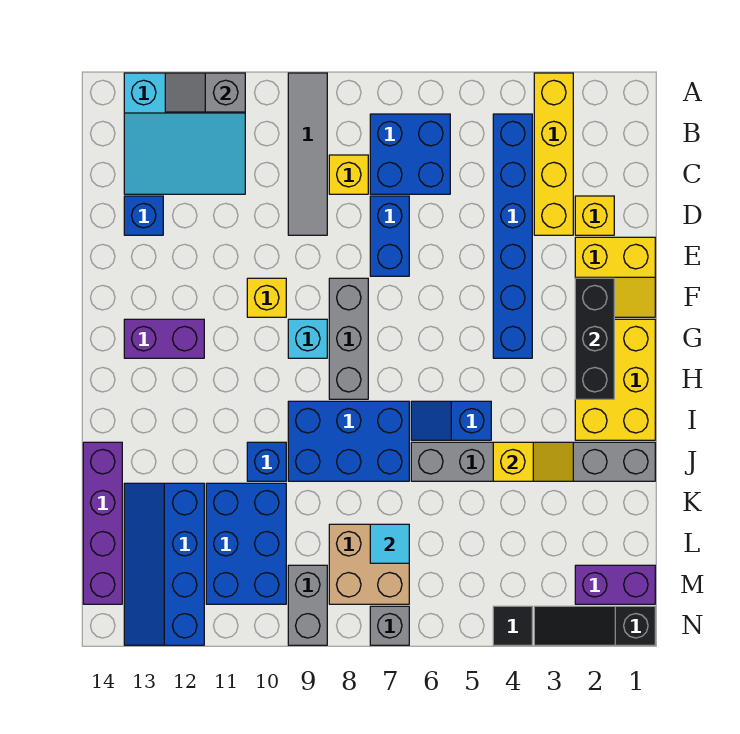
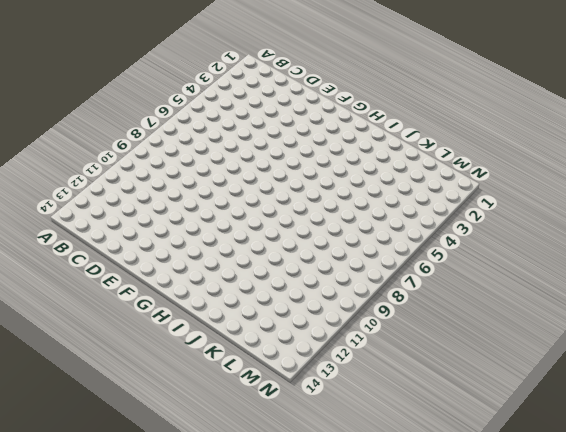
none -> yellow brick A3:D3 level 1
none -> grey tile A9:D9 level 1
none -> cyan slope A11:C13 level 1 top A
none -> blue brick B4:G4 level 1

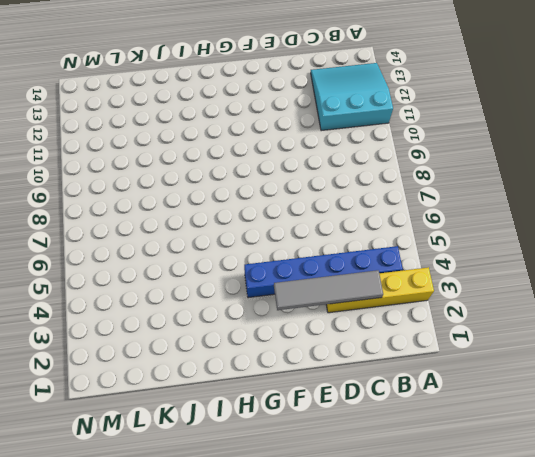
cyan slope A11:C13 level 1 top 11 -> cyan slope A11:C13 level 1 top A
grey tile C3:F3 level 2 -> grey tile A9:D9 level 1
none -> blue brick B6:C7 level 1
none -> yellow brick C8 level 1
none -> yellow brick D2 level 1
none -> blue brick D7:E7 level 1

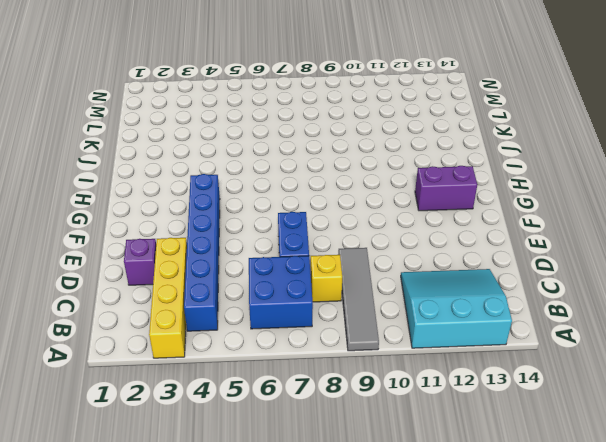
purple brick D2 level 1 -> yellow brick D2 level 1
none -> blue brick D13 level 1
none -> yellow slope E1:F2 level 1 top E
none -> grey brick F8:H8 level 1
none -> yellow brick F10 level 1

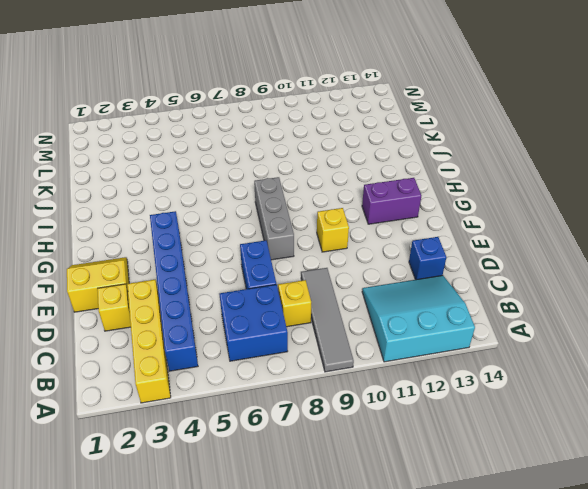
none -> yellow brick G1:I2 level 1
none -> cyan brick G9 level 1
none -> blue slope I5:I6 level 1 top 5
none -> blue brick I7:J9 level 1

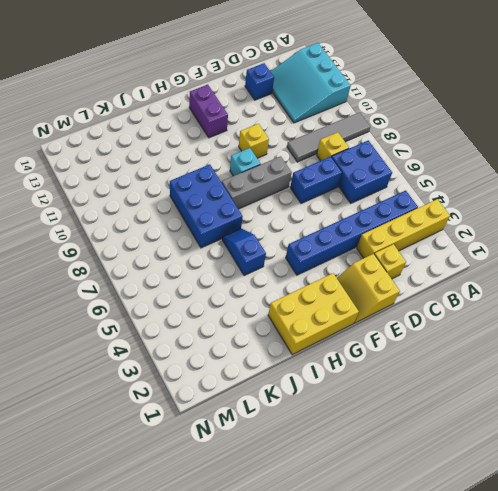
none -> grey brick J1:J6 level 1
none -> blue brick J10 level 1
none -> purple brick J14:M14 level 1
none -> blue brick K10:M11 level 1

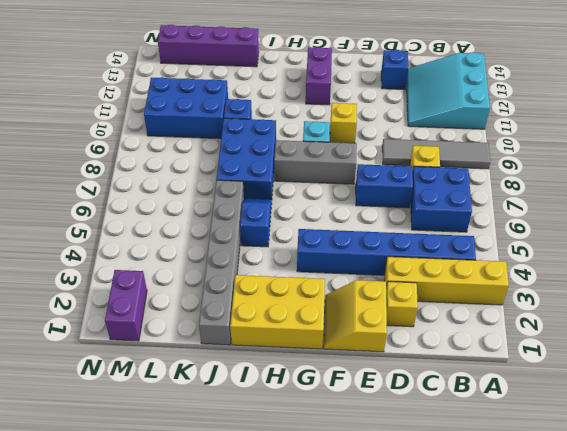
none -> blue slope K12:N13 level 1 top 12
none -> tan brick L7:M8 level 1
none -> grey brick M9:N9 level 1
none -> black slope N1:N3 level 1 top 1

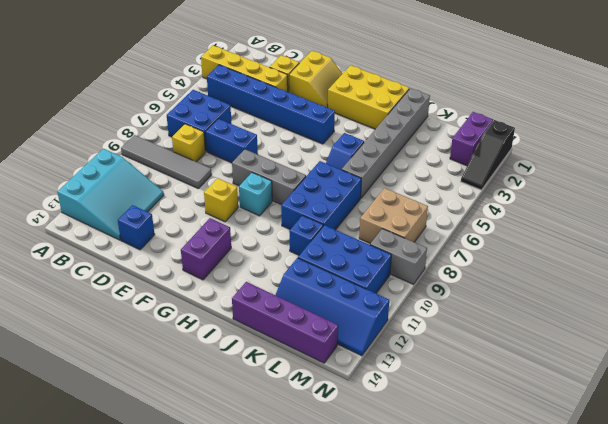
none -> black tile N4 level 1
none -> grey brick N7 level 1
none -> grey slope A11:A12 level 2 top 11
none -> black brick F2:H2 level 2

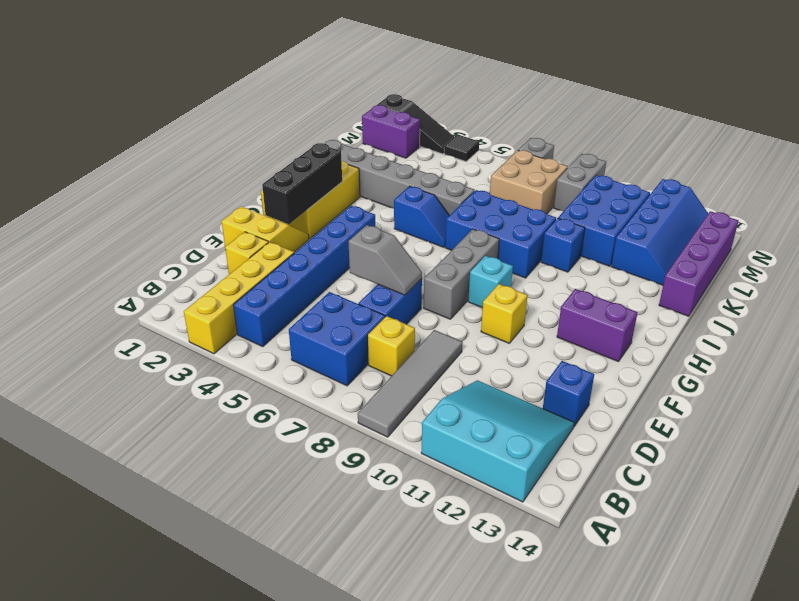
grey slope E6:E7 level 2 top 6 -> grey slope A11:A12 level 2 top 11
none -> yellow slope J3:J4 level 2 top 4
none -> cyan tile L7 level 2

